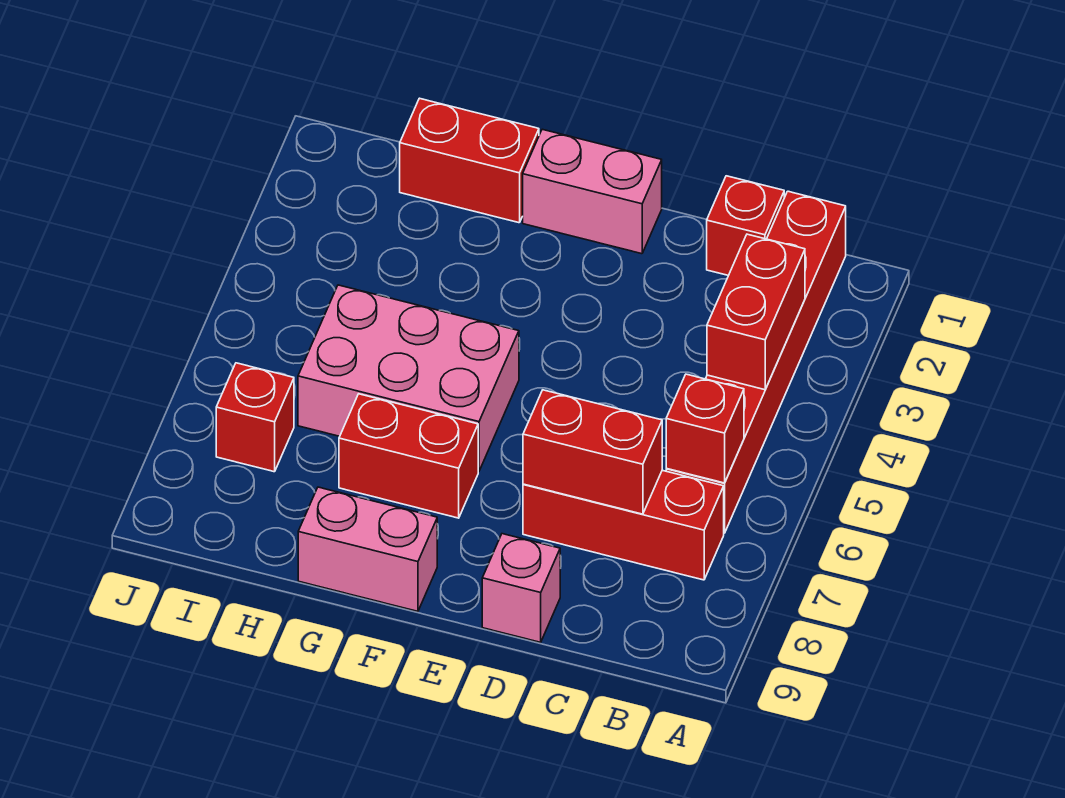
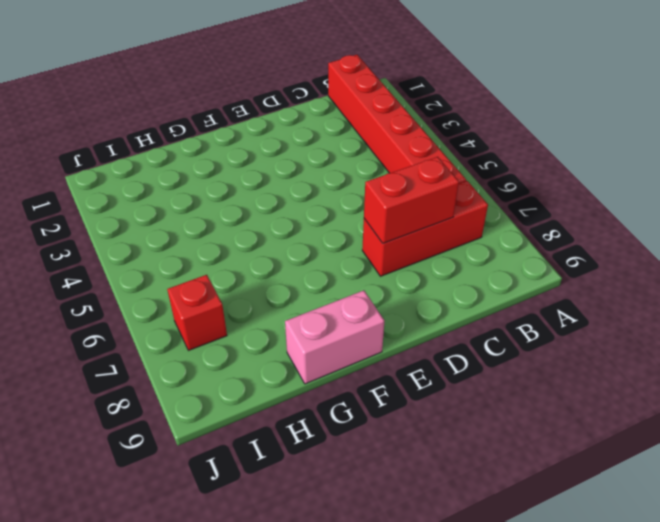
none -> red brick C1 level 1
none -> pink brick D9 level 1
none -> pink brick E1:F1 level 1

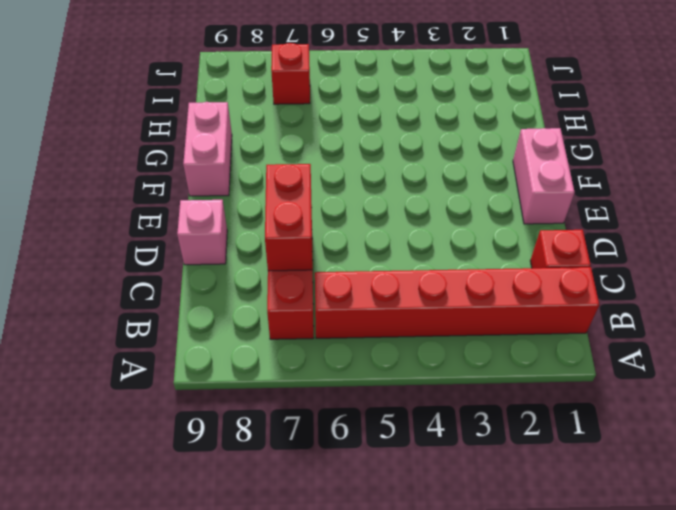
none -> pink brick F5:H6 level 1
none -> red brick F7:G7 level 1
none -> red brick G1:H1 level 1

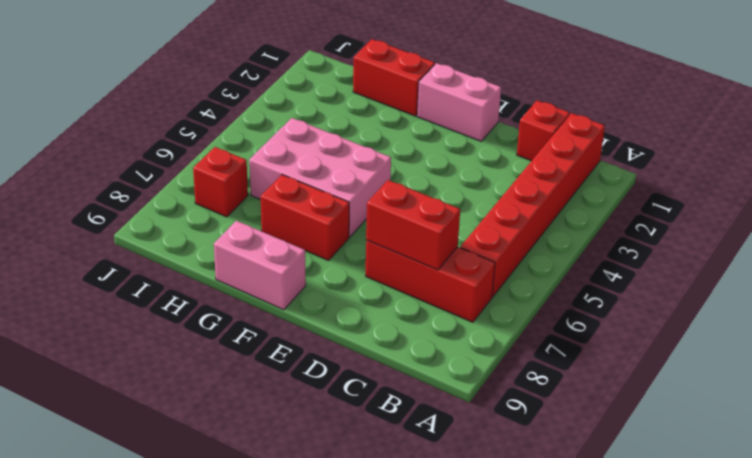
none -> pink brick D9 level 1
none -> red brick B3:B4 level 2
none -> red brick B6 level 2

